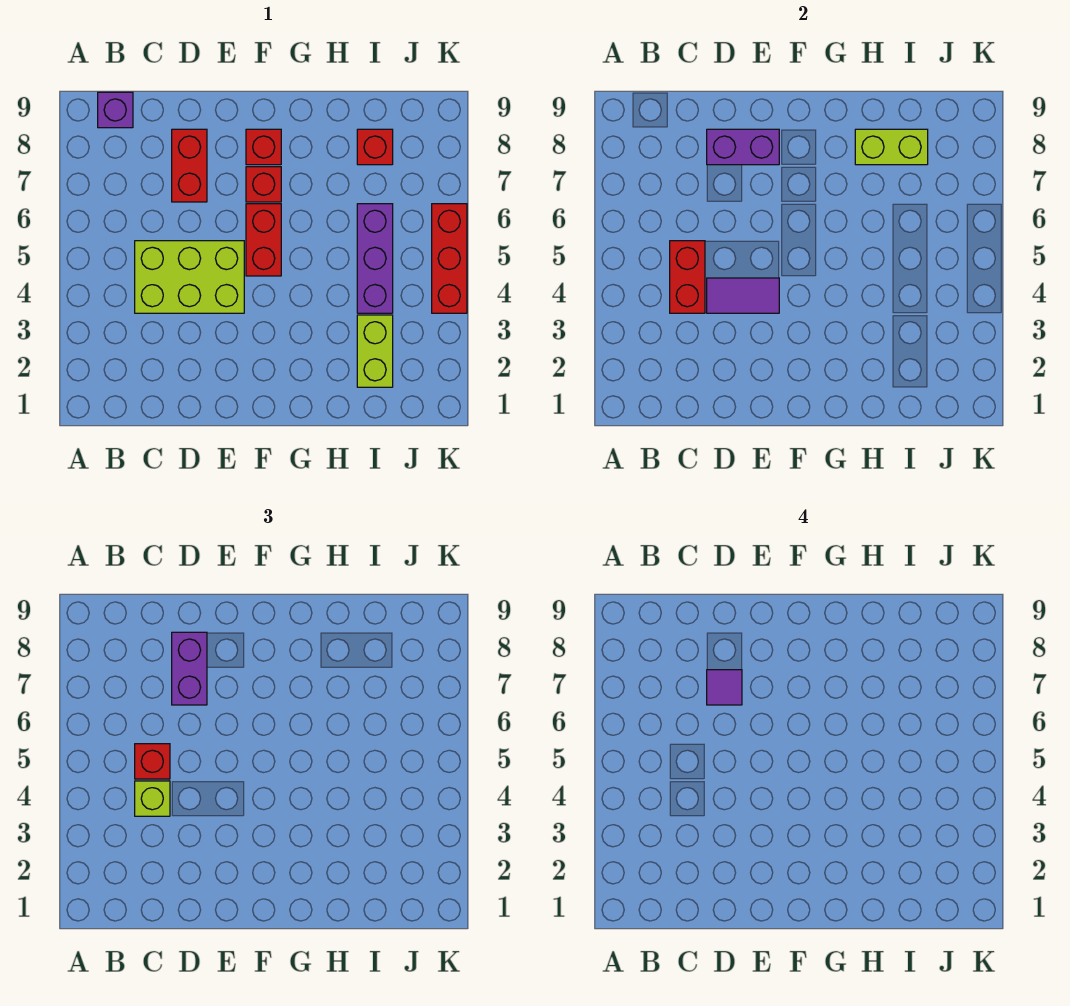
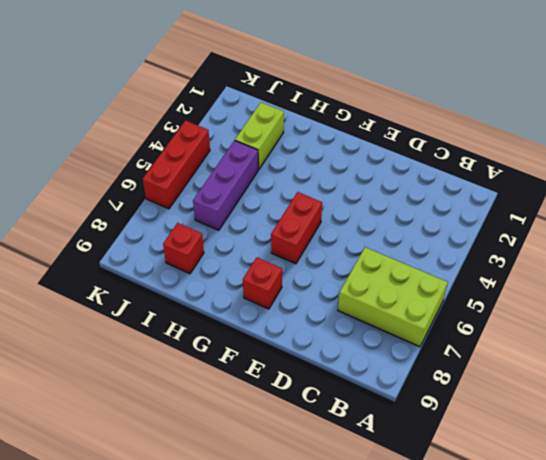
lime brick A6:C7 level 1 -> lime brick C4:E5 level 1
none -> purple brick B9 level 1
none -> red brick D7:D8 level 1
none -> red brick F7 level 1

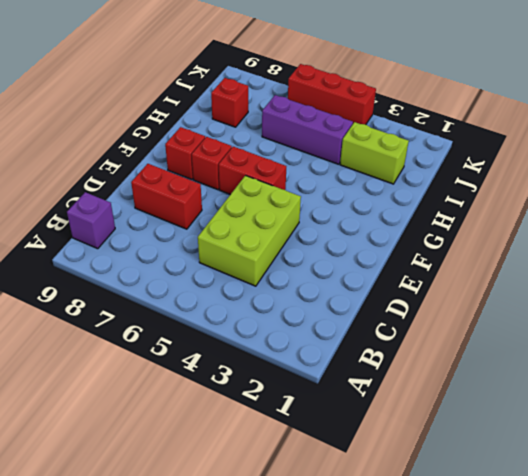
none -> red brick C4:C5 level 2
none -> purple tile D4:E4 level 2
none -> purple brick D8:E8 level 2

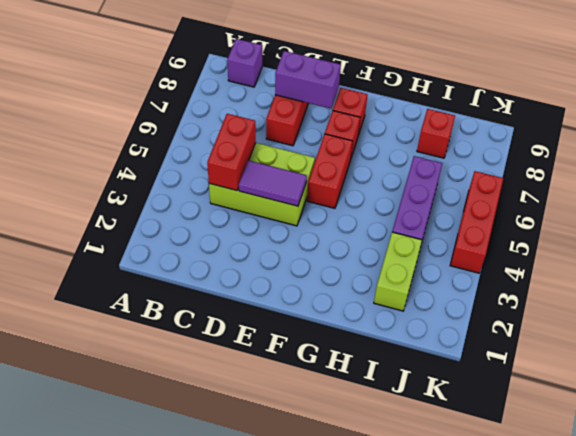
none -> lime brick H8:I8 level 2
none -> lime brick C4 level 3
none -> red brick C5 level 3

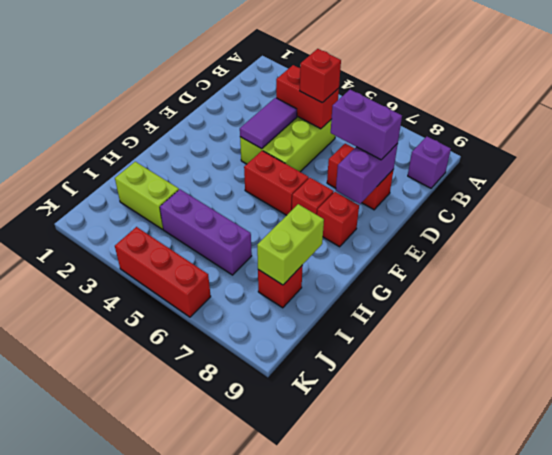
none -> lime brick C4 level 3
none -> purple tile D7 level 4

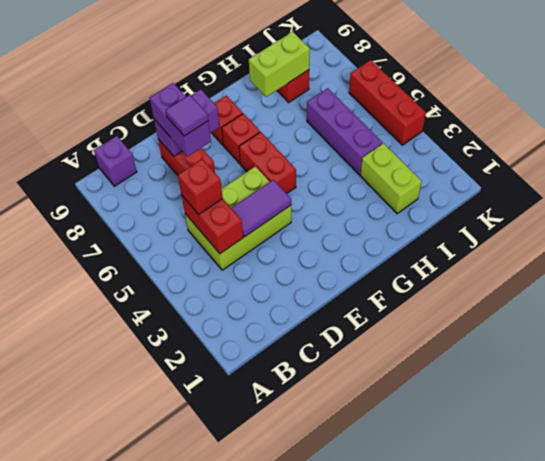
none -> lime brick C4 level 3

